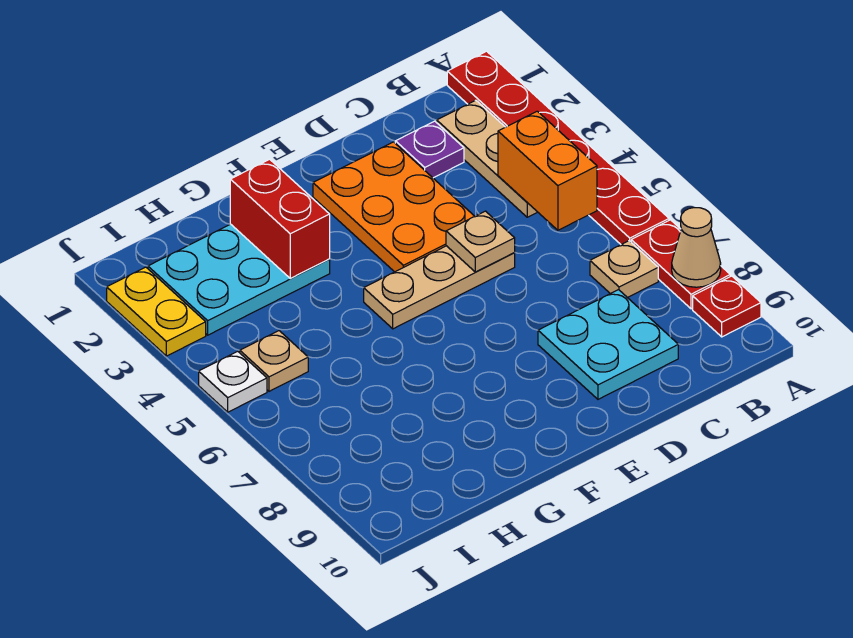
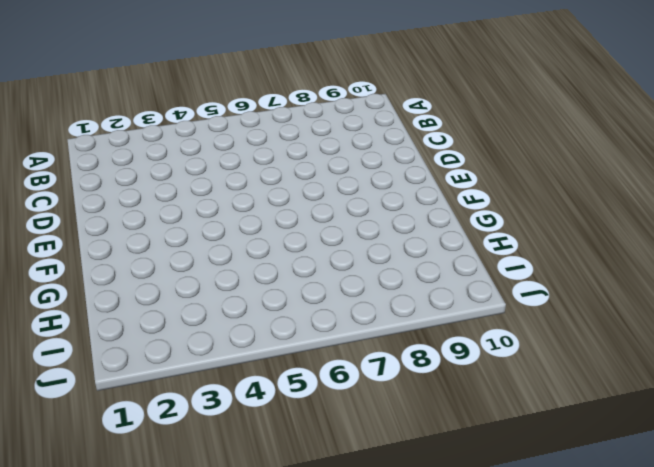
none -> red plate A1:A6 level 1
none -> red plate A7:A8 level 1
none -> red plate A9 level 1

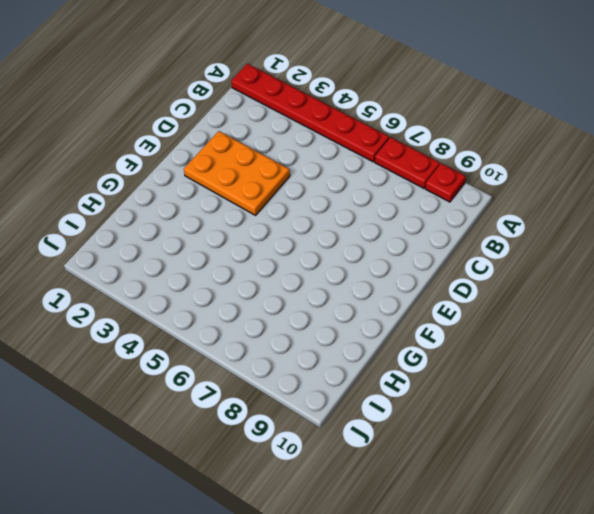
none -> tan plate B2:B4 level 1
none -> tan plate B7 level 1
none -> purple plate C2 level 1

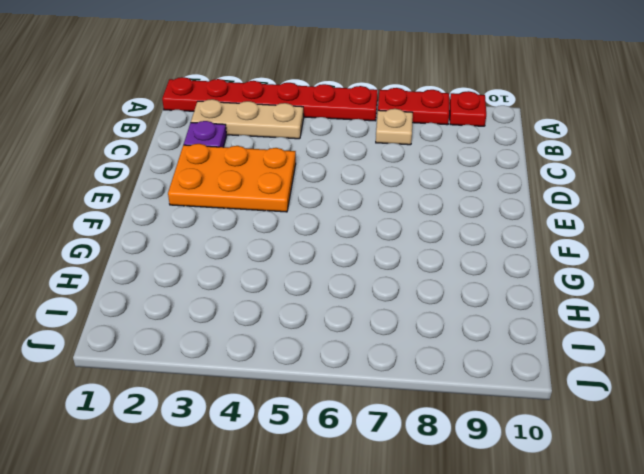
none -> cyan plate C8:D9 level 1
none -> tan plate D5:F5 level 1
none -> cyan plate G2:I3 level 1

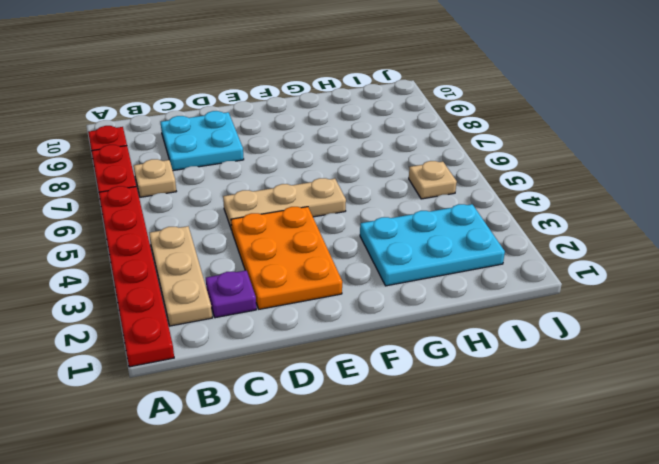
none -> yellow plate J2:J3 level 1
none -> white plate J5 level 1
none -> tan cone A8 level 2

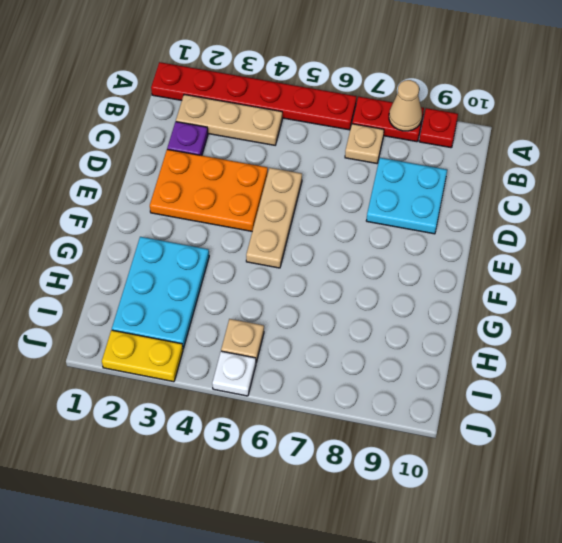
none -> orange brick B4:B5 level 2
none -> tan plate D5 level 2
none -> red brick G2:G3 level 2

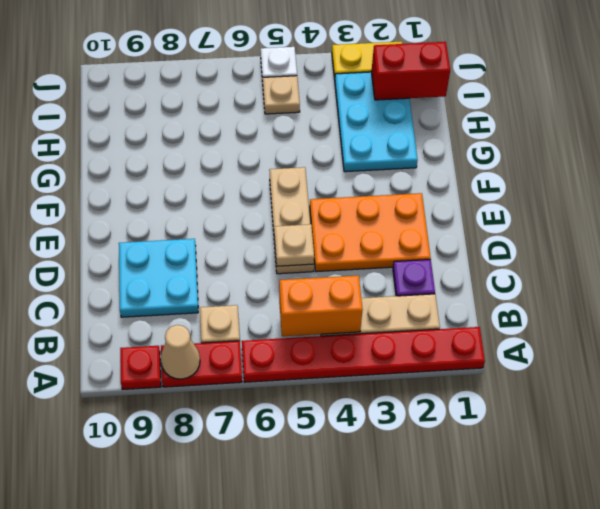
red brick I1:I2 level 2 -> red brick G2:G3 level 2

